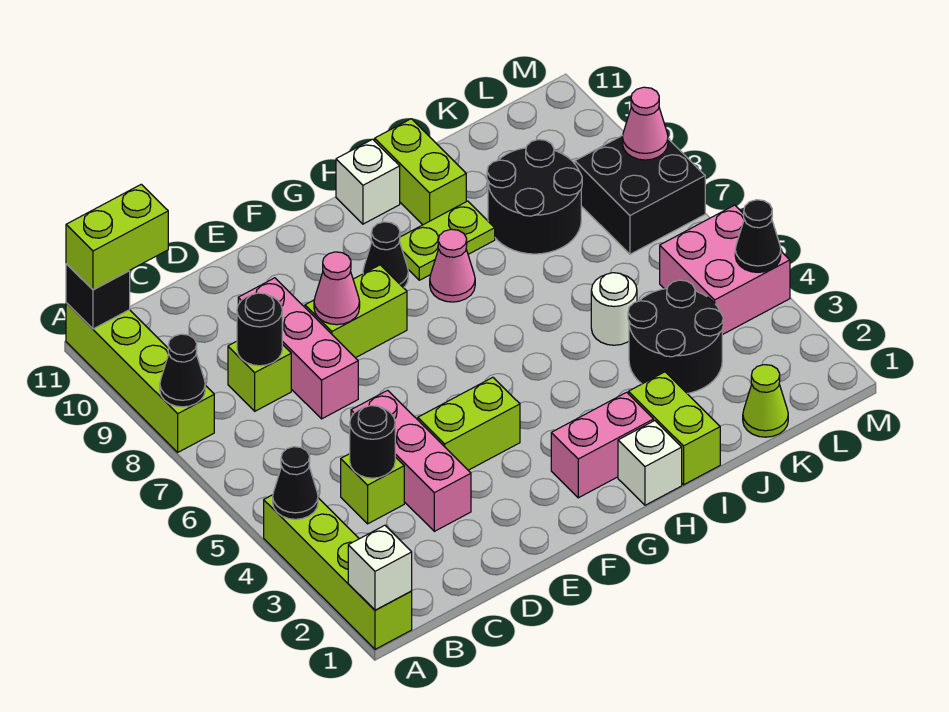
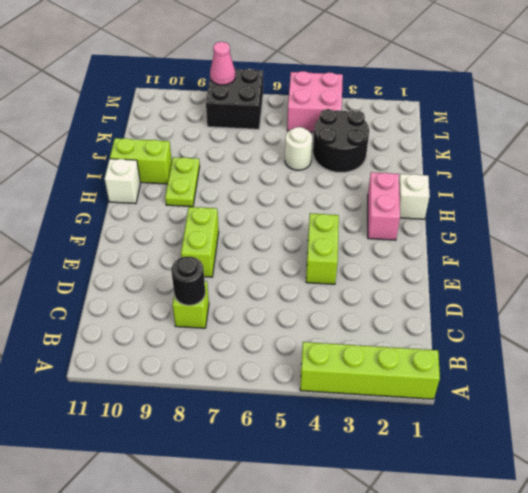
none -> lime brick A8:A11 level 1
none -> lime brick C4 level 1
none -> pink brick D3:D5 level 1
none -> pink brick D7:D9 level 1

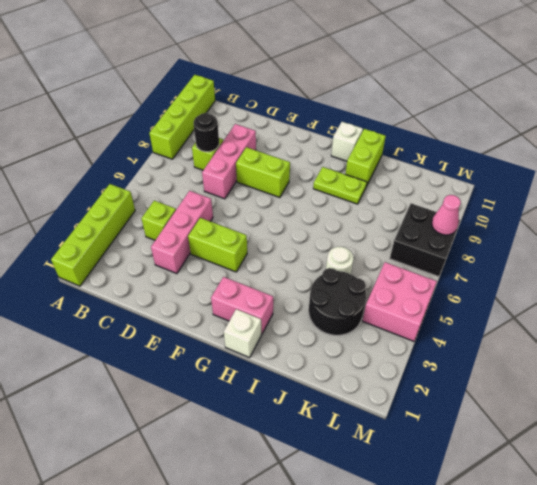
none -> black cone G9 level 1
none -> pink cone H8 level 1
none -> lime brick I1:I2 level 1
none -> black round brick J8:K9 level 1

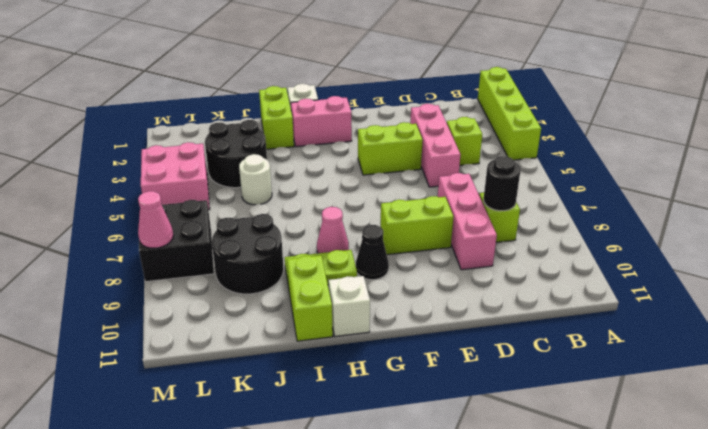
none -> lime brick A8:A11 level 1
none -> lime cone K1 level 1
none -> white brick A1 level 2
none -> black cone A4 level 2

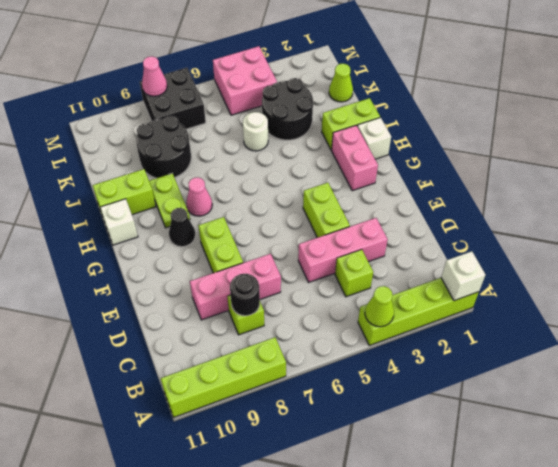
lime cone A4 level 2 -> black cone A4 level 2
none -> black cone A8 level 2
none -> black brick A11 level 2
none -> black round brick C4 level 2
none -> pink cone E8 level 2

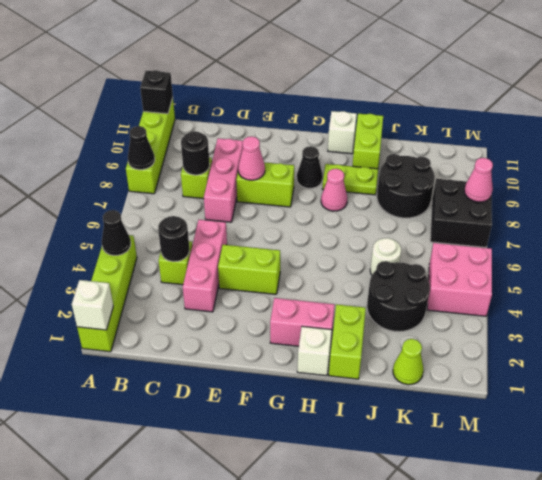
none -> black cone M4 level 2
none -> lime brick A11:B11 level 3

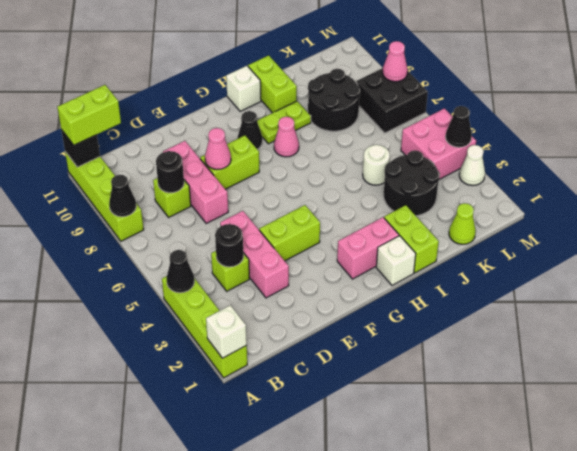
white cone M3 level 1 -> none

